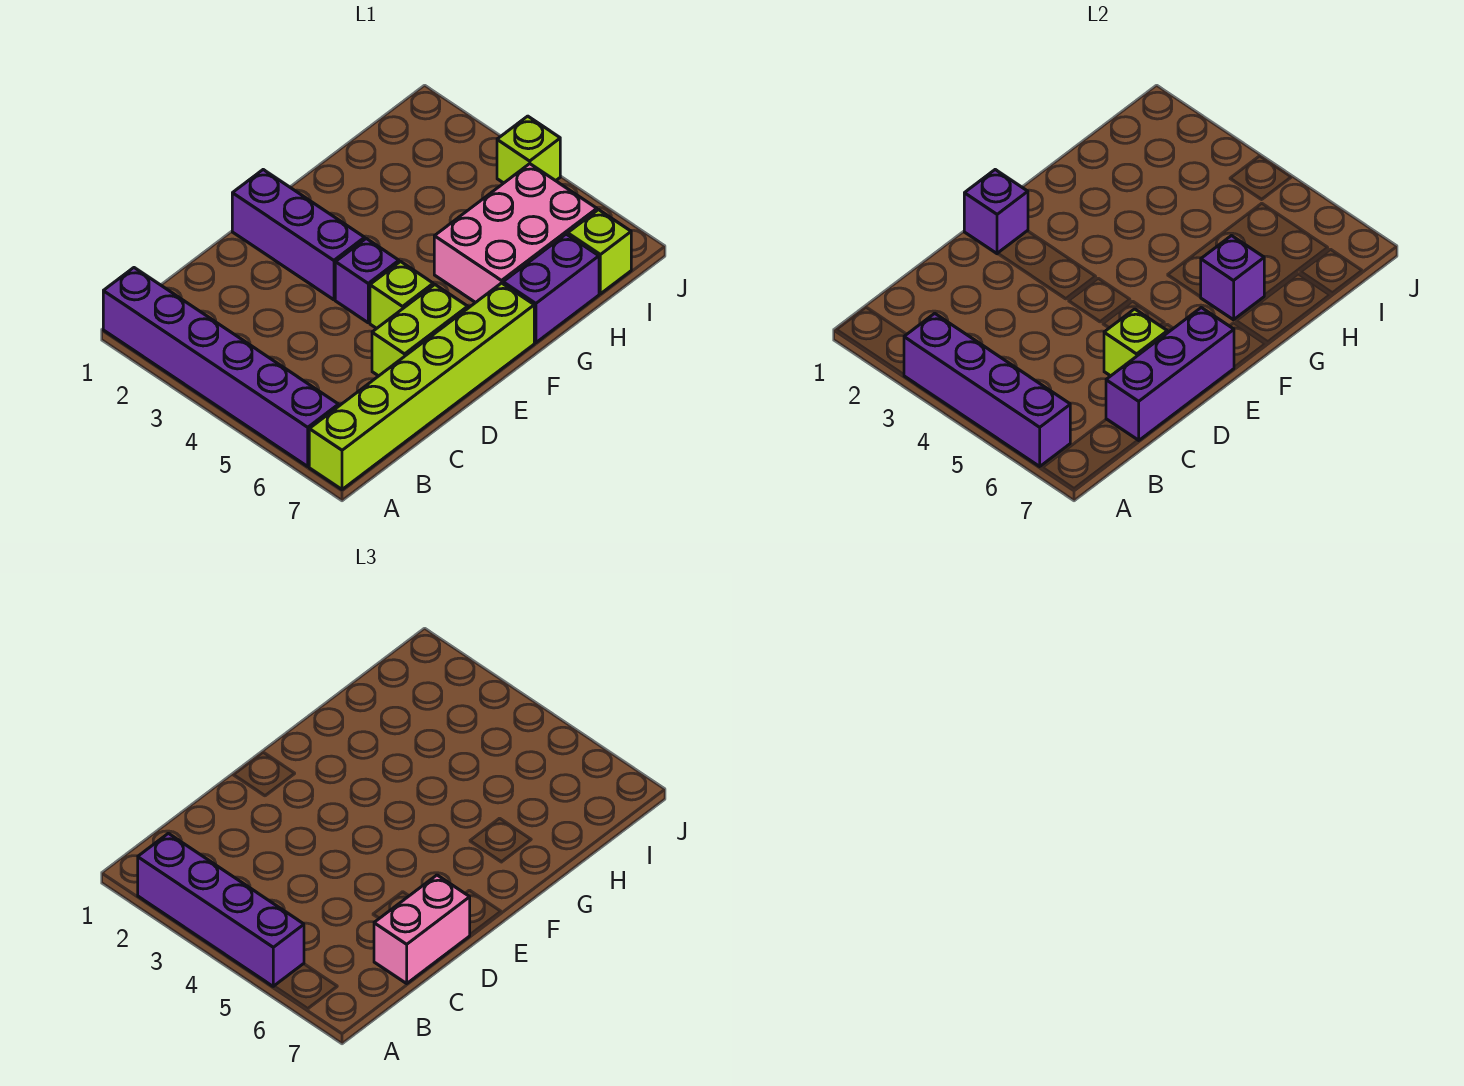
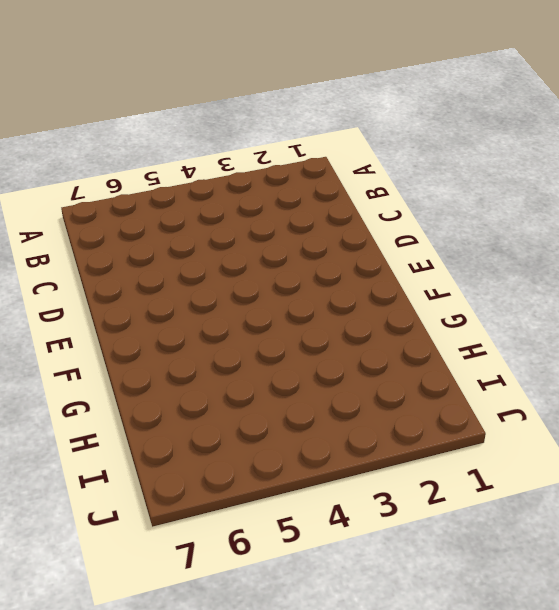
none -> purple brick A1:A6 level 1
none -> lime brick A7:F7 level 1
none -> lime brick D6:E6 level 1

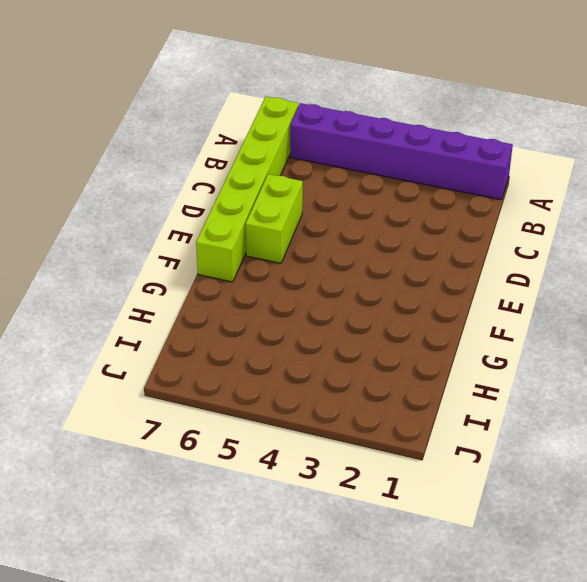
none -> purple brick E1:E3 level 1
none -> purple brick E4 level 1
none -> lime brick E5 level 1

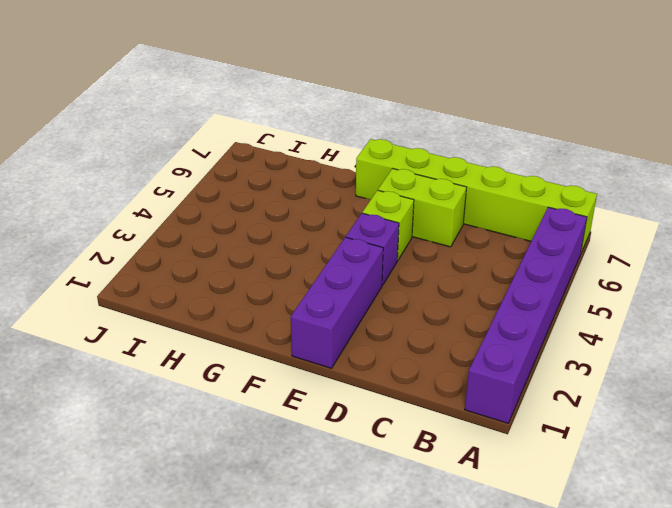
none -> pink brick G5:I6 level 1
none -> purple brick G7:H7 level 1
none -> lime brick I7 level 1

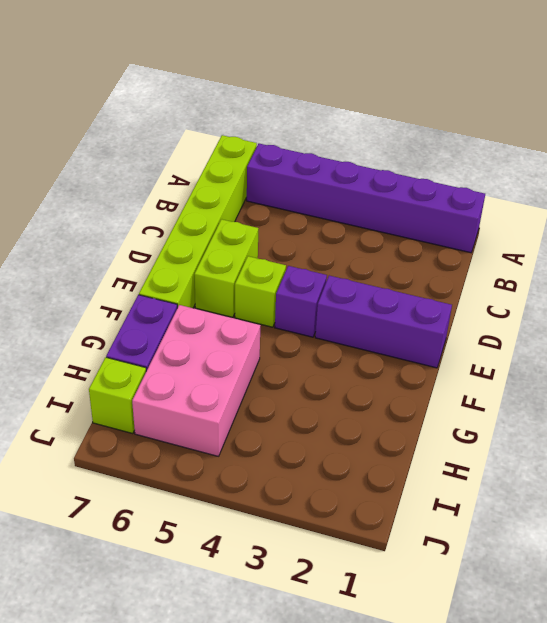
none -> lime brick J4 level 1
none -> purple brick A3:A6 level 2
none -> purple brick C7:E7 level 2

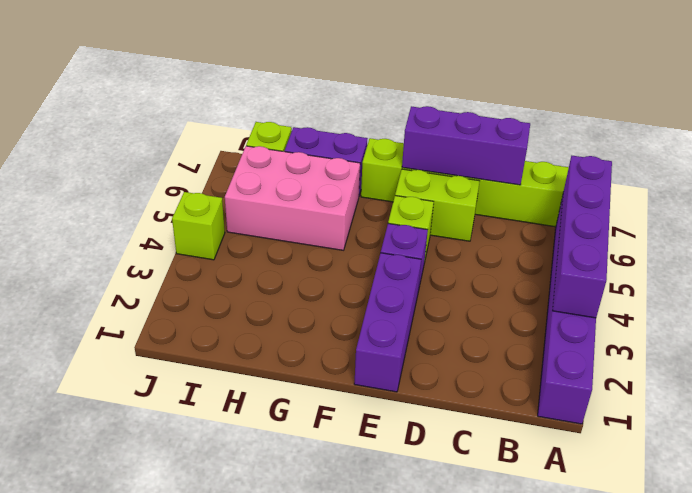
none -> lime brick D6 level 2
none -> purple brick E1 level 2
none -> purple brick G6 level 2

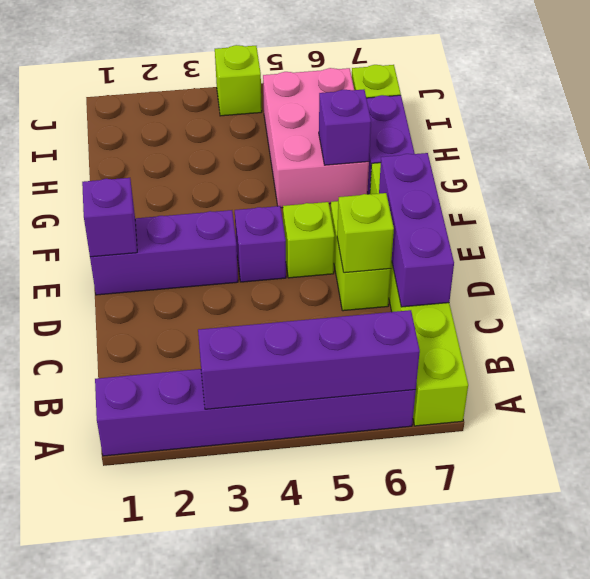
none -> purple brick A2:A5 level 3
none -> pink brick C7:D7 level 3

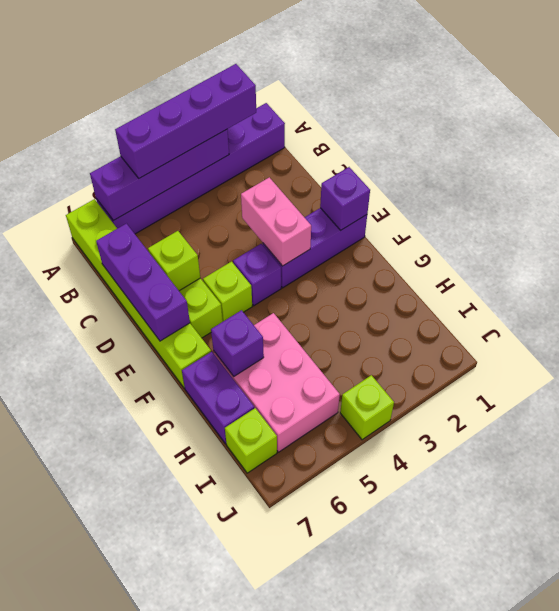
pink brick D3:E3 level 2 -> pink brick C7:D7 level 3

